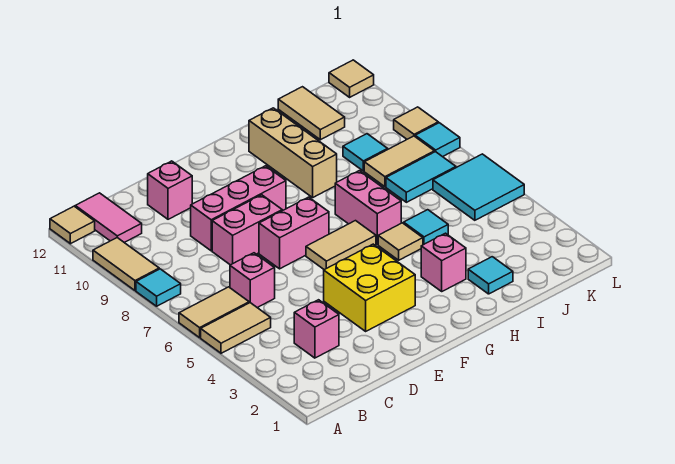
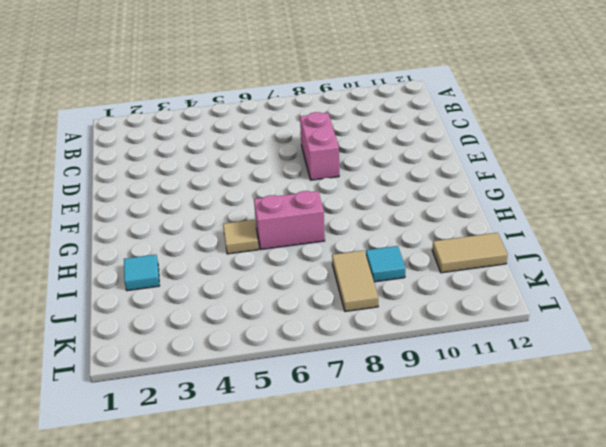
none -> tan tile A5:B5 level 1
none -> tan tile A6:B6 level 1
none -> cyan tile A8 level 1

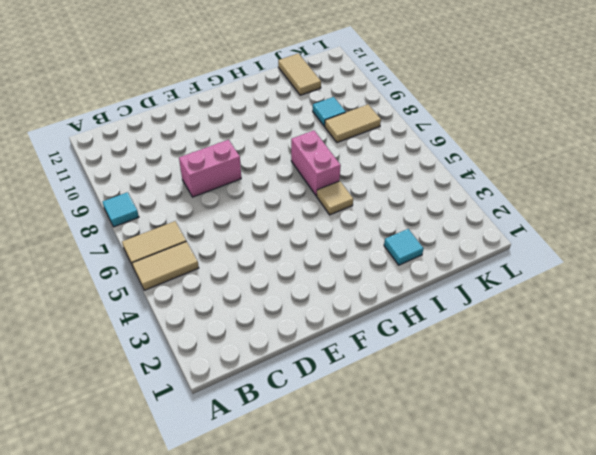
none -> tan tile A9:A10 level 1
none -> tan tile A12 level 1
none -> pink tile B11:B12 level 1

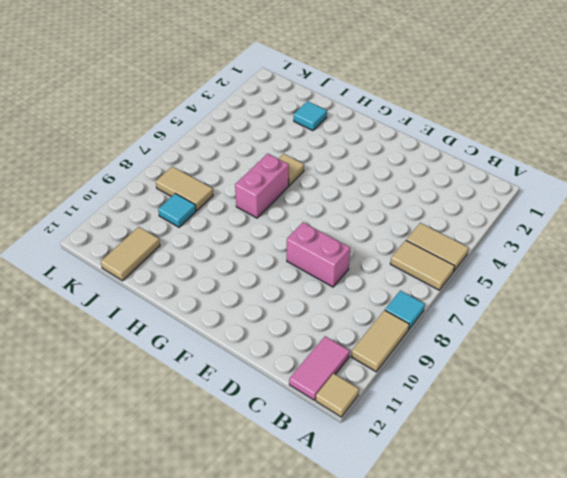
none -> pink brick C3 level 1
none -> pink brick C6 level 1
none -> pink brick D9:F9 level 1

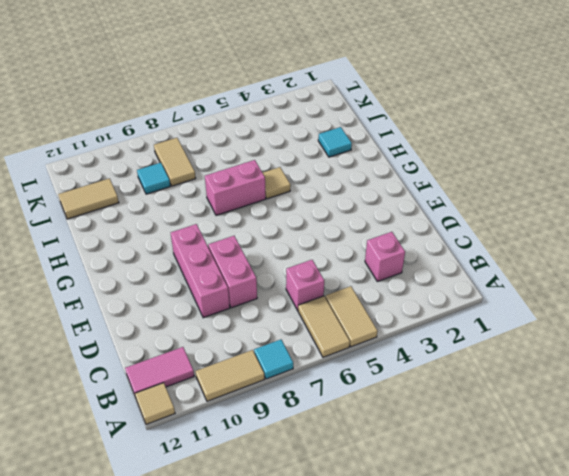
none -> pink brick D11 level 1
none -> yellow brick E3:F4 level 1
none -> pink brick E7:F7 level 1

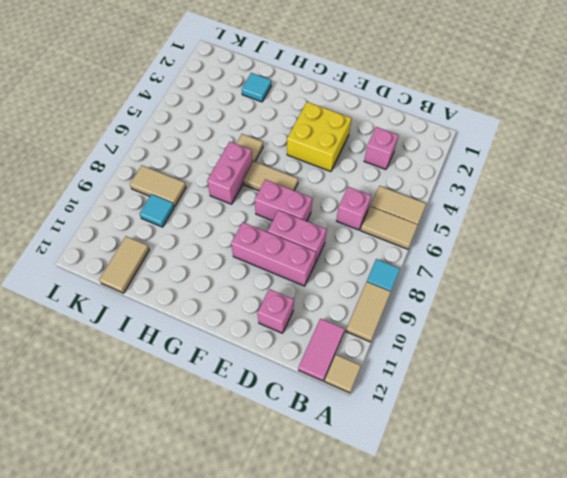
none -> pink brick H3 level 1
none -> tan brick H9:H11 level 1
none -> cyan tile I5 level 1

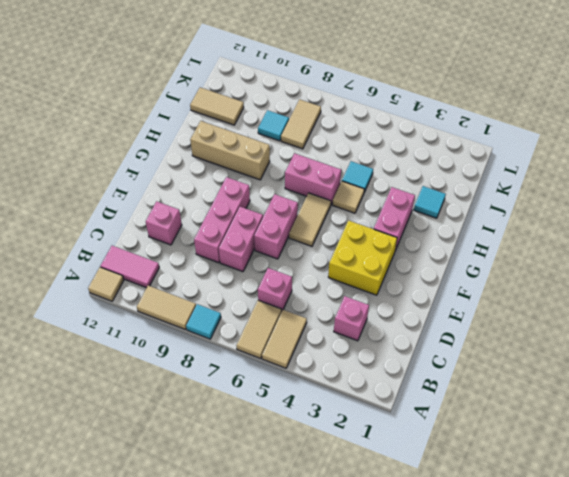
pink brick G3:H3 level 1 -> pink brick H3 level 1
none -> cyan tile J7:K7 level 1
none -> cyan tile K5:L6 level 1
none -> cyan tile L8 level 1

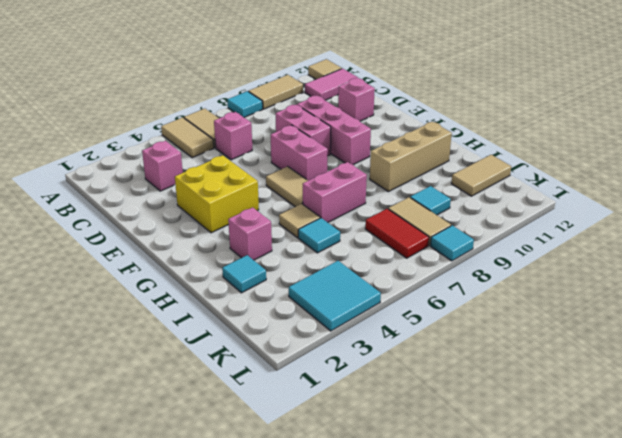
red tile J7:K7 level 1 -> cyan tile J7:K7 level 1
cyan tile K3:L4 level 1 -> cyan tile K5:L6 level 1
none -> tan tile L9 level 1
none -> tan tile L12 level 1

